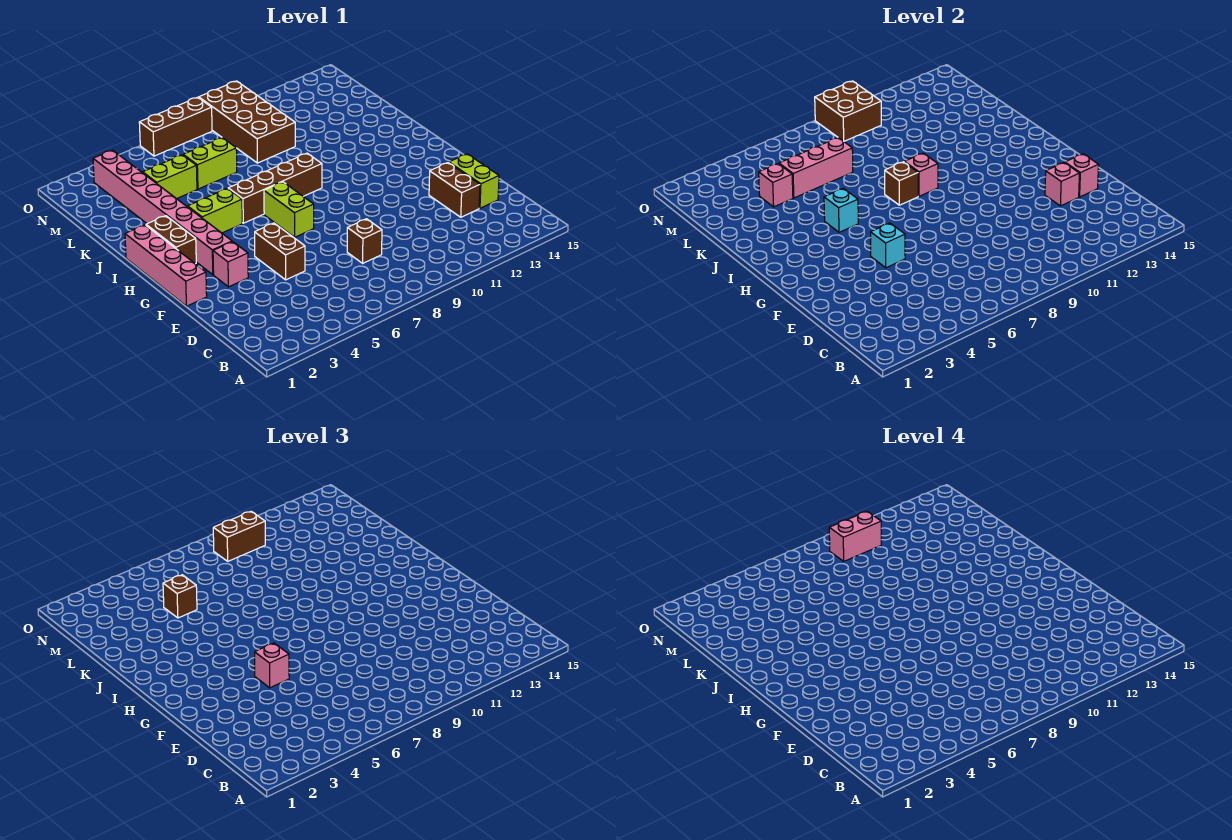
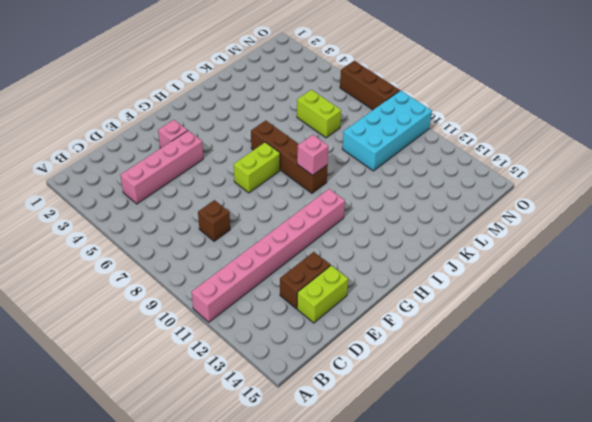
pink brick A11:H11 level 1 -> pink brick G3:N3 level 1
pink brick C4:F4 level 1 -> pink brick F1:I1 level 1
cyan brick L9:O10 level 1 -> brown brick L9:O10 level 1
none -> brown brick E5:F5 level 1
none -> brown brick H2:I2 level 1
none -> lime brick I4:I5 level 1

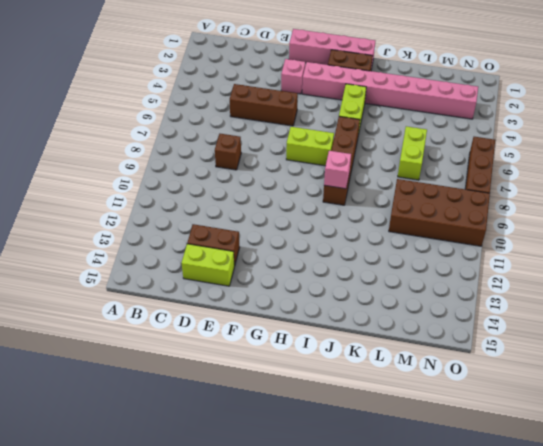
brown brick D5:F5 level 1 -> brown brick E5:F5 level 1
none -> lime brick L4:L5 level 1
none -> pink brick E13 level 2
none -> pink brick E14 level 2

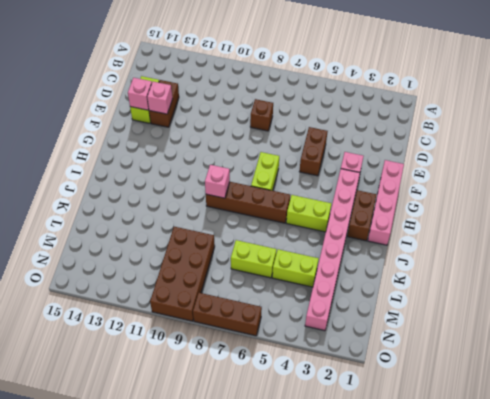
none -> cyan brick F5 level 2
none -> cyan brick I5 level 2
none -> brown brick I8 level 2

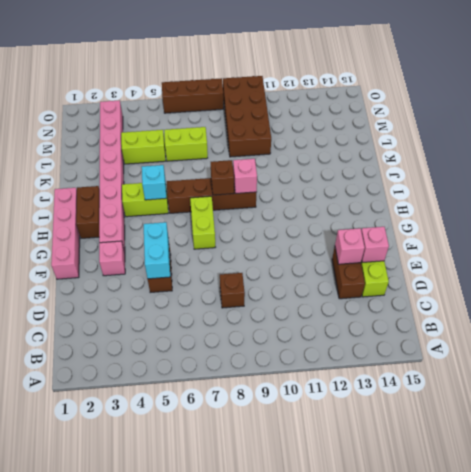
cyan brick E5:F5 level 2 -> cyan brick F5 level 2
none -> pink brick L4 level 2
none -> pink brick L5:L7 level 2
none -> brown brick N9:O10 level 2

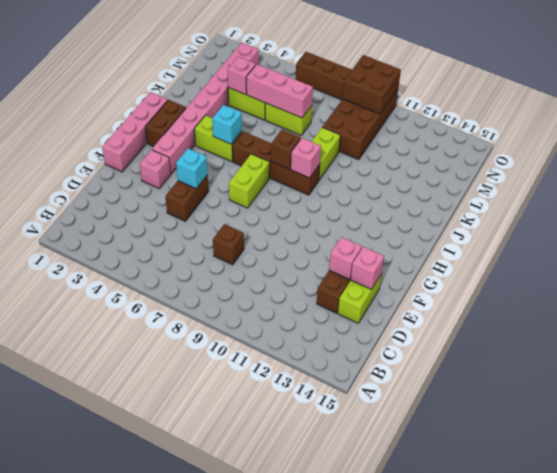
lime brick J9:K9 level 1 -> none
none -> pink brick F5 level 3
none -> brown brick L5 level 3
none -> brown brick N9:N10 level 3

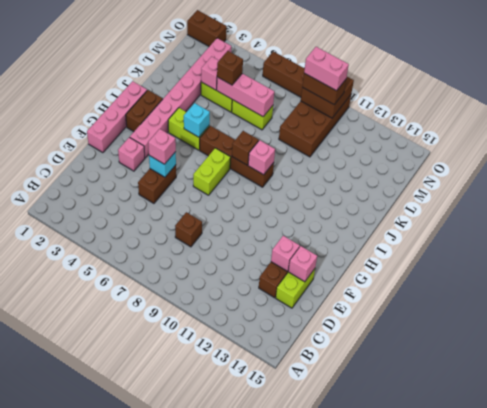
brown brick O1:O2 level 1 -> none

